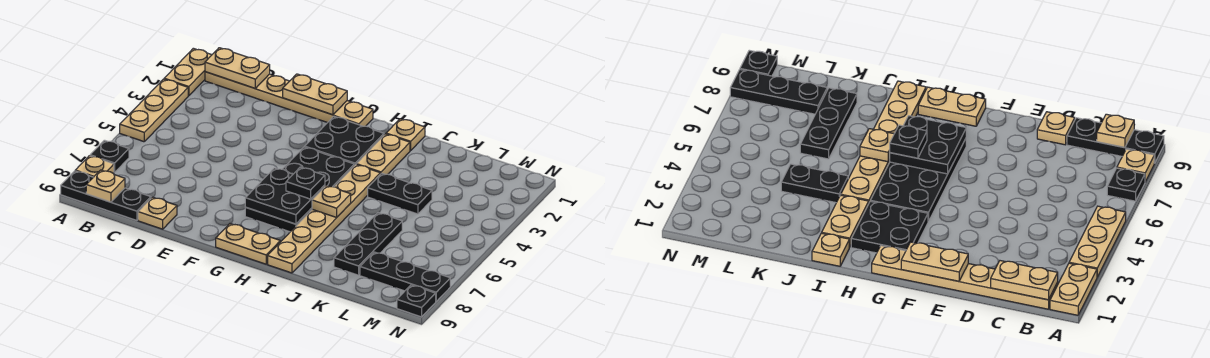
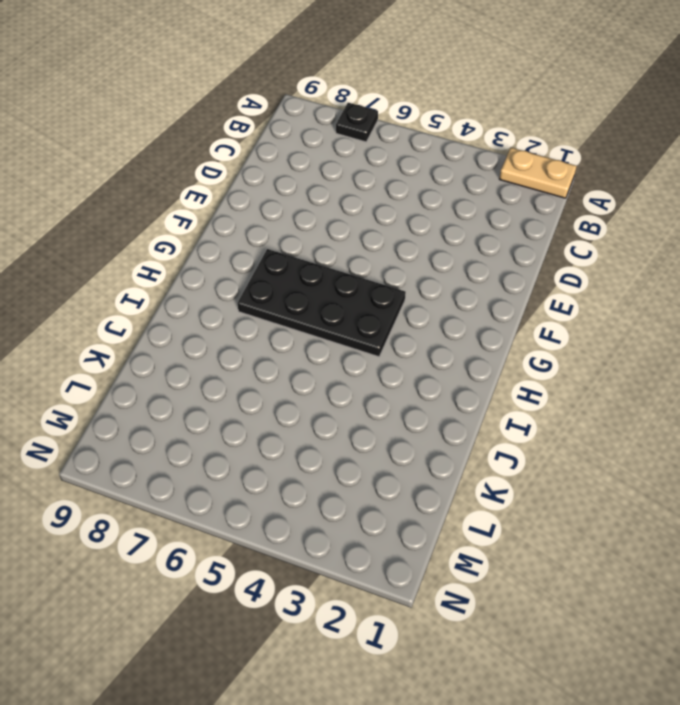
none -> tan plate A3:A5 level 1
none -> tan plate A8 level 1
none -> black plate A9:C9 level 1

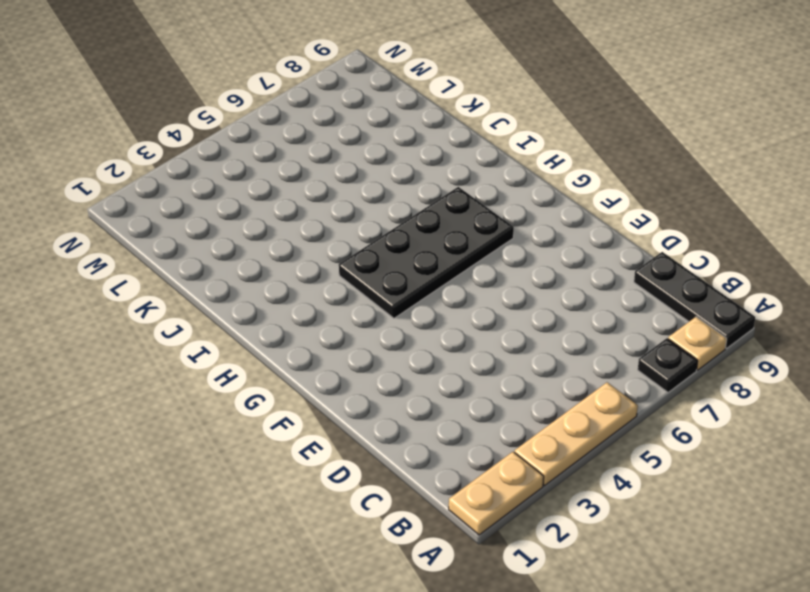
none -> tan plate B1:G1 level 1
none -> tan plate D9 level 1
none -> black plate G2:H3 level 1

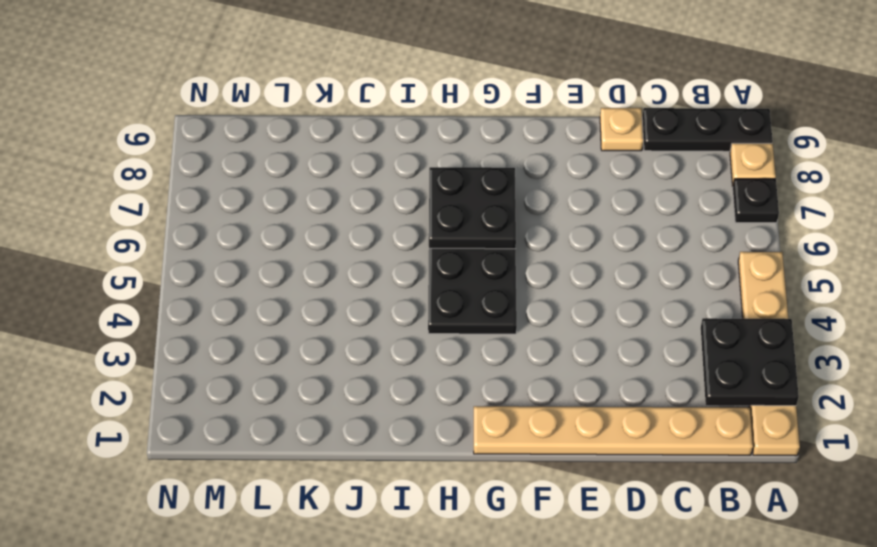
black plate A2:B3 level 2 -> black plate G2:H3 level 1
none -> tan plate G9:H9 level 1
none -> tan plate I1 level 1
none -> tan plate I2:I3 level 1

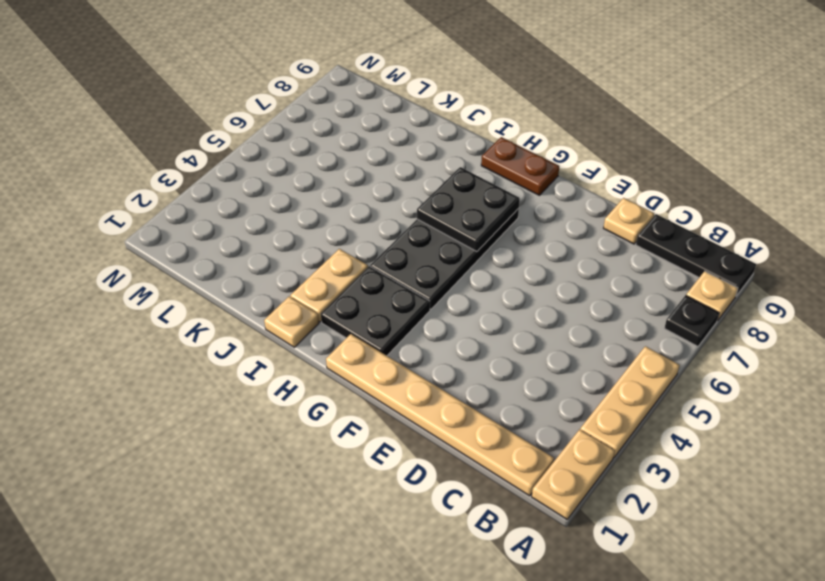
brown plate G9:H9 level 1 -> tan plate G9:H9 level 1
none -> tan plate I4:I9 level 1
none -> black plate J4:K4 level 1
none -> black plate K6:K8 level 1

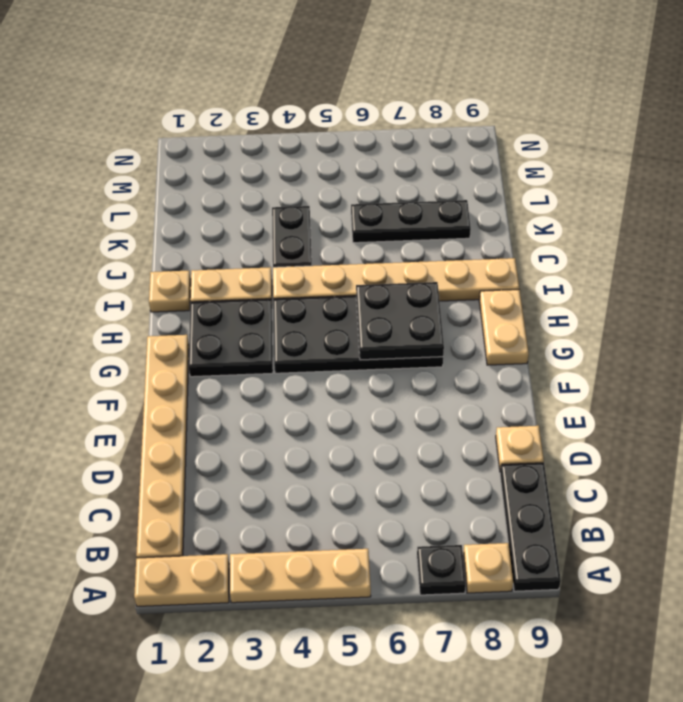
none -> black plate L8:N8 level 1
none -> black plate N9 level 1
none -> tan plate B1:C1 level 2

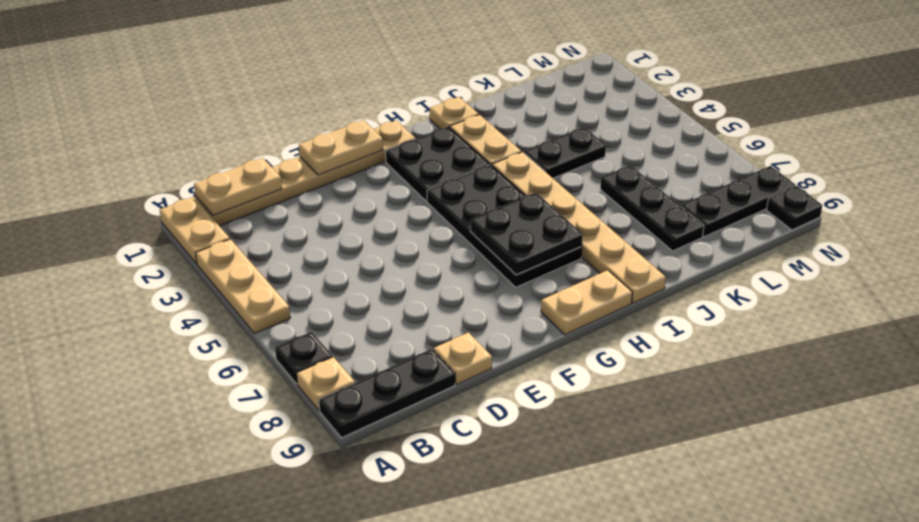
none -> tan plate B9 level 2
none -> tan plate I6 level 2
none -> black plate H6 level 3

